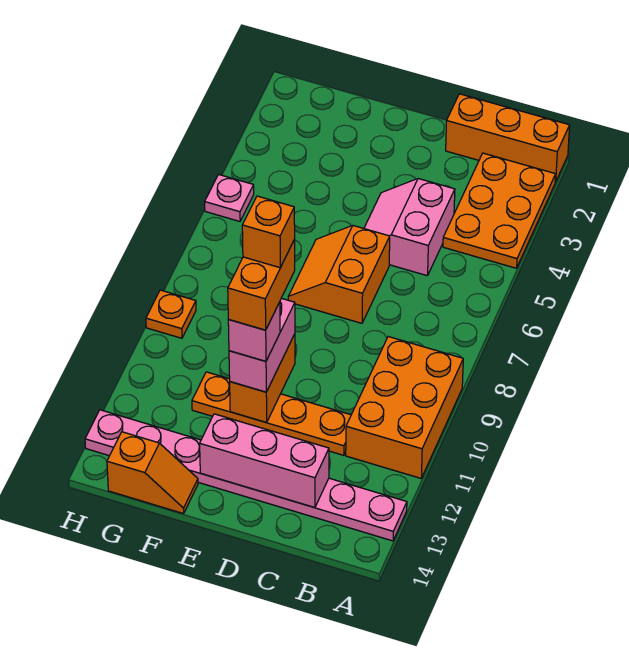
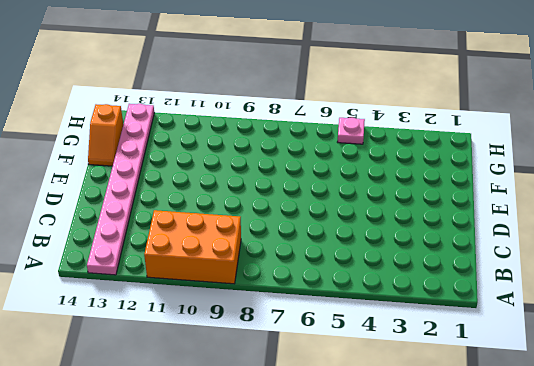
none -> orange brick A1:C1 level 1
none -> orange plate A2:B4 level 1
none -> pink slope C4:D5 level 1 top C

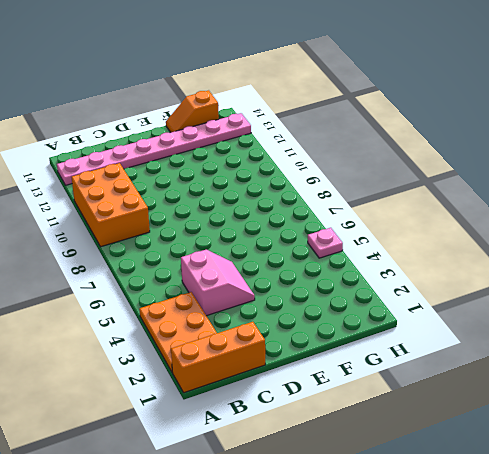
none -> orange plate C11:F11 level 1
none -> orange slope D6:E7 level 1 top D
none -> orange plate H9 level 1

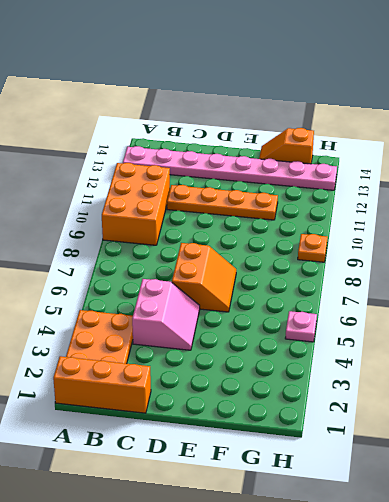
none -> pink brick C13:E13 level 2
none -> orange brick E10:E11 level 2
none -> pink brick E10:E11 level 3

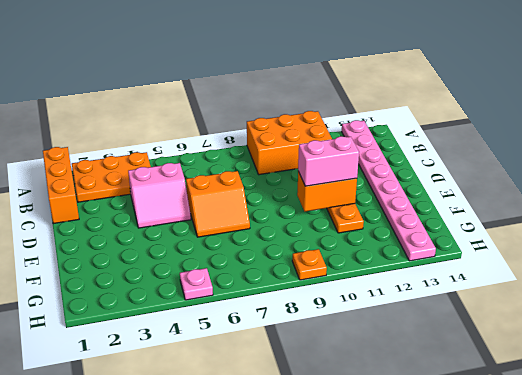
none -> orange slope F14:G14 level 1 top G
none -> pink brick C13:E13 level 2
none -> pink brick E11 level 4

